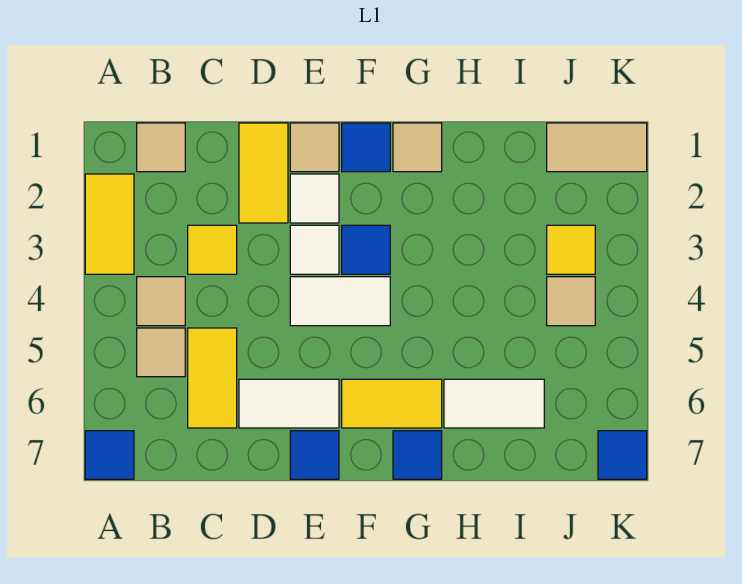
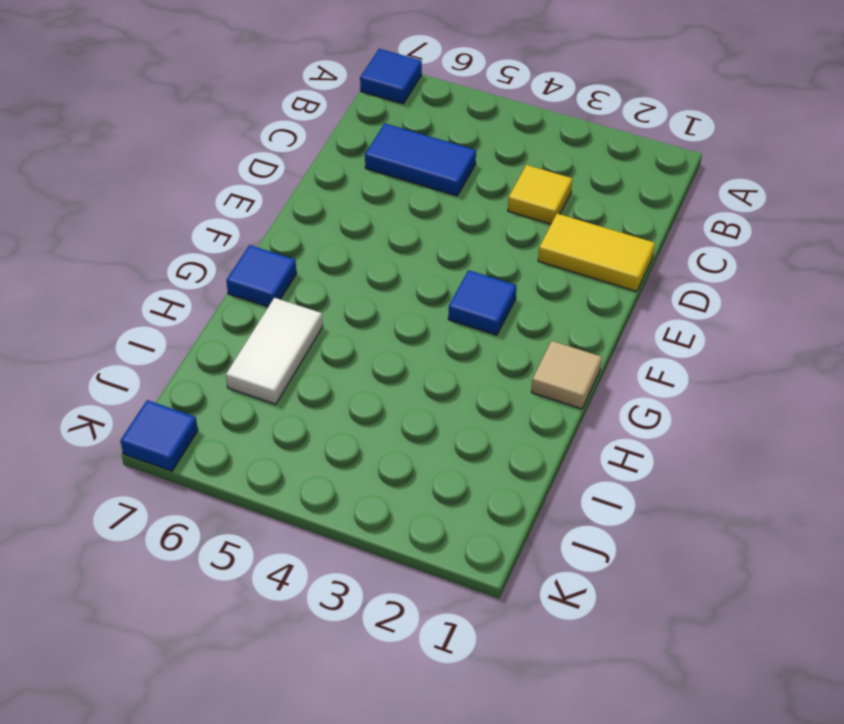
blue tile C5:C6 level 1 -> yellow tile C5:C6 level 1
none -> yellow tile A2:A3 level 1
none -> tan tile B1 level 1
none -> tan tile B4 level 1

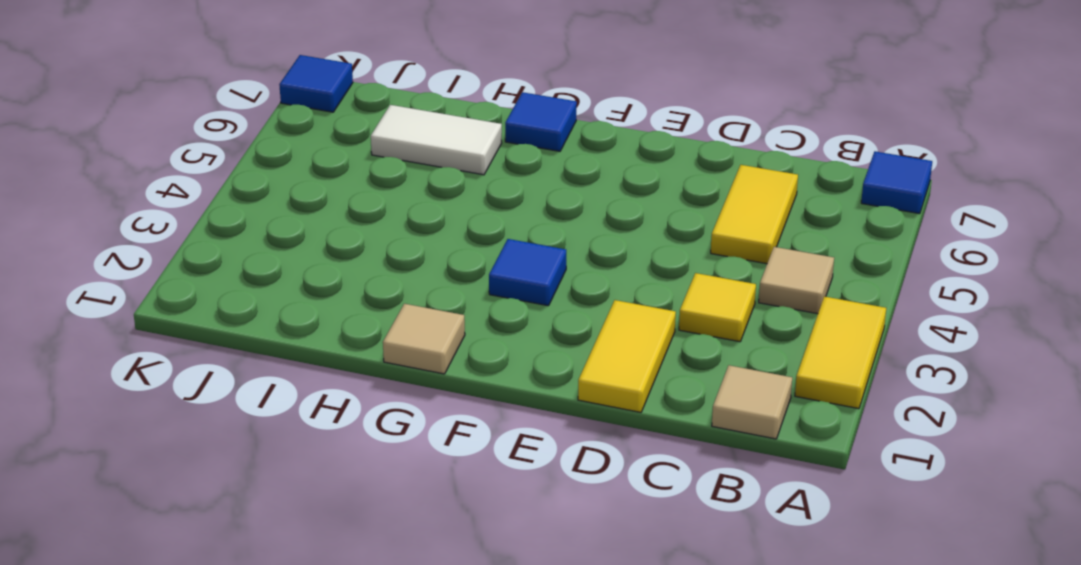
none -> tan tile B5 level 1
none -> white tile D6:E6 level 1
none -> tan tile E1 level 1

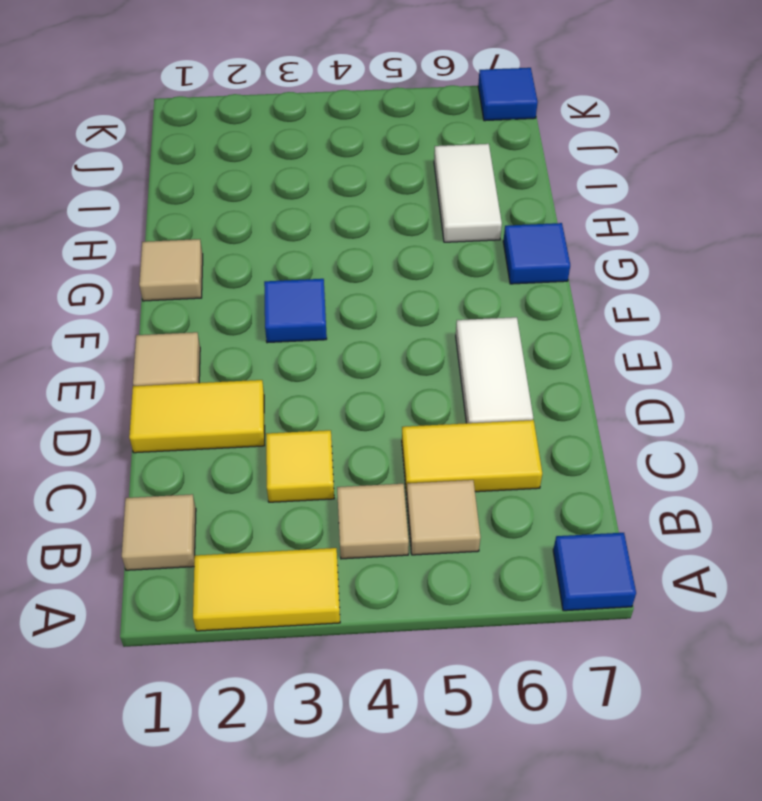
none -> white tile E2 level 1
none -> white tile E3 level 1
none -> white tile E4:F4 level 1

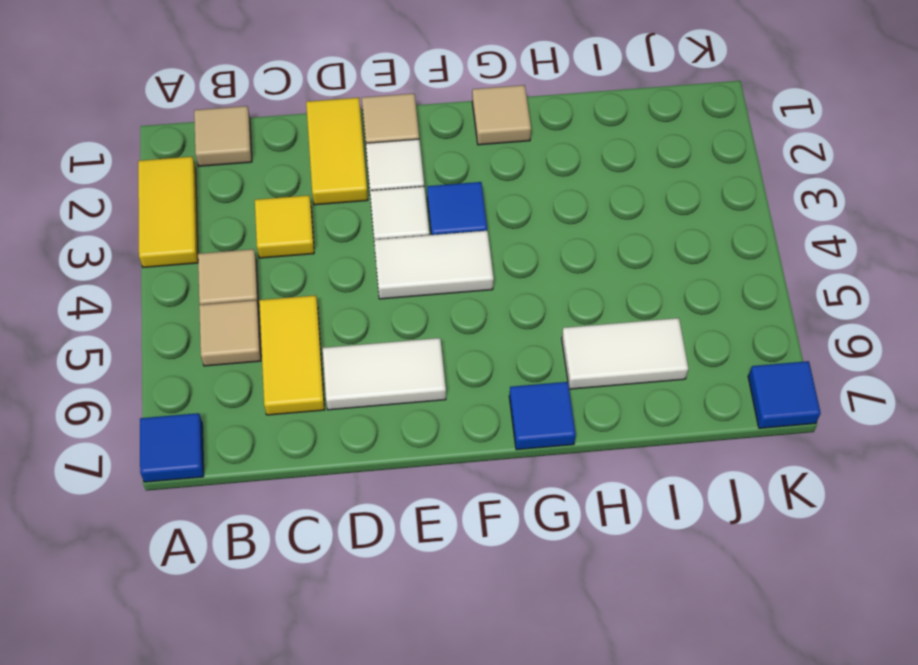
none -> blue tile E7 level 1
none -> blue tile F1 level 1
none -> yellow tile F6:G6 level 1

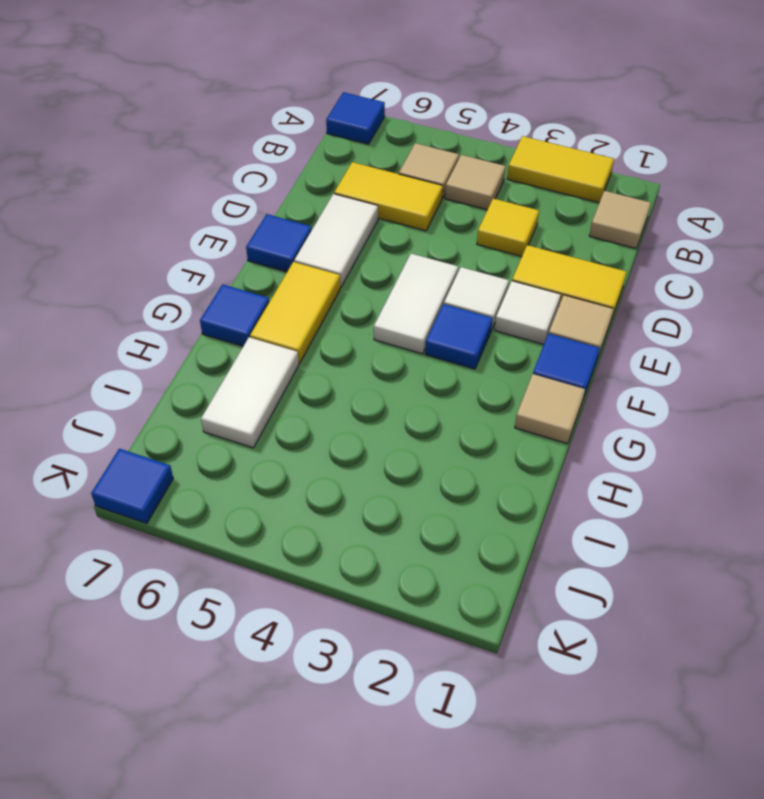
none -> tan tile J1:K1 level 1
none -> yellow tile J3 level 1
none -> tan tile J4 level 1

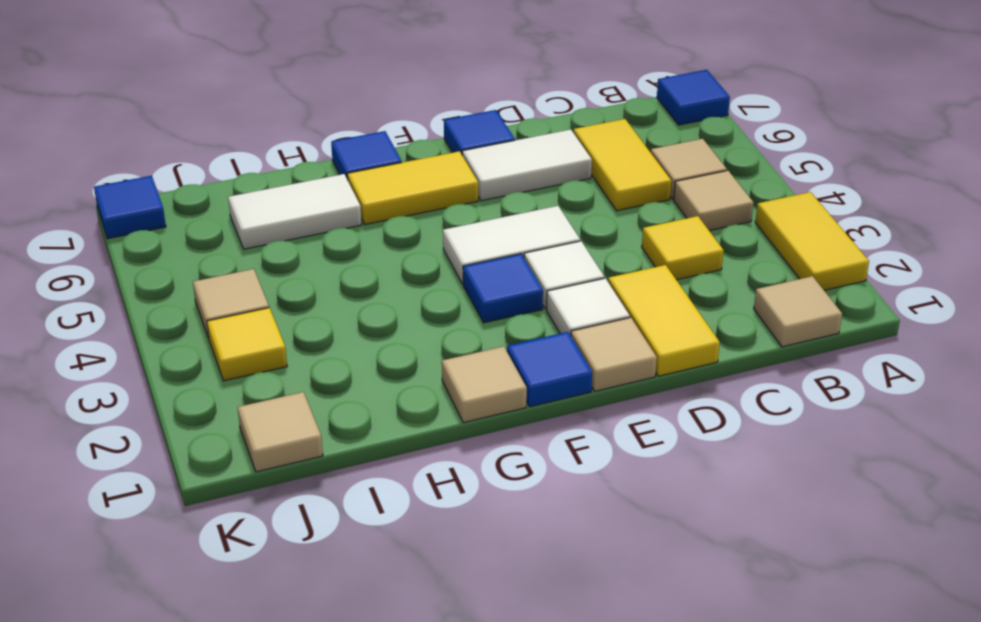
tan tile J1 level 1 -> tan tile J1:K1 level 1

